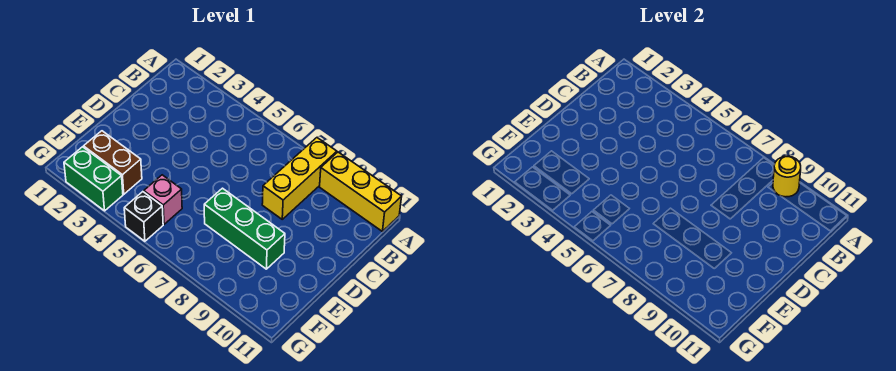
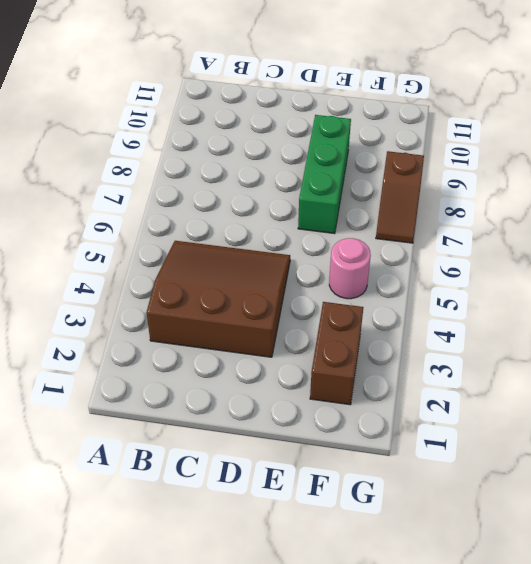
brown slope B3:D5 level 1 top 3 -> none
pink round brick F5 level 1 -> pink brick F5 level 1
brown slope G7:G8 level 1 top 8 -> none
none -> yellow brick A8:C8 level 1
none -> yellow brick A9:A11 level 1

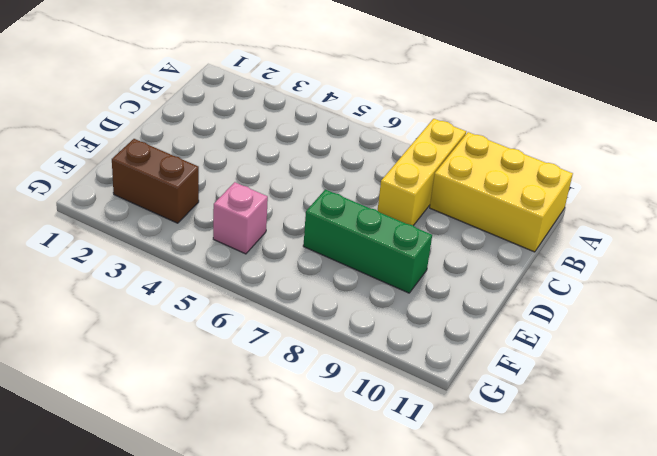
yellow brick A9:B11 level 1 -> yellow brick A9:A11 level 1
none -> green brick G2:G3 level 1
none -> black brick G5 level 1

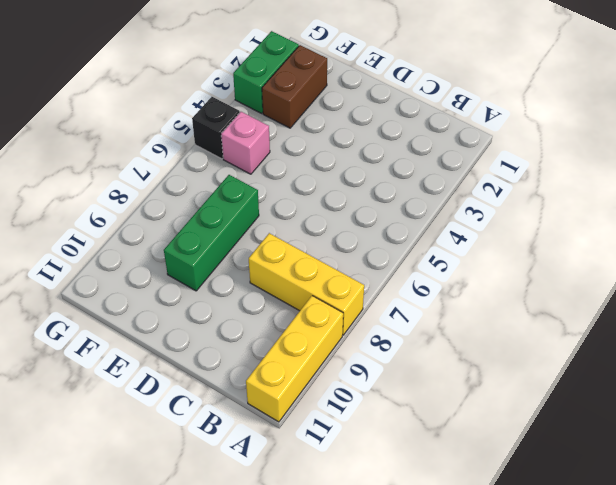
none -> yellow round brick A9 level 2

